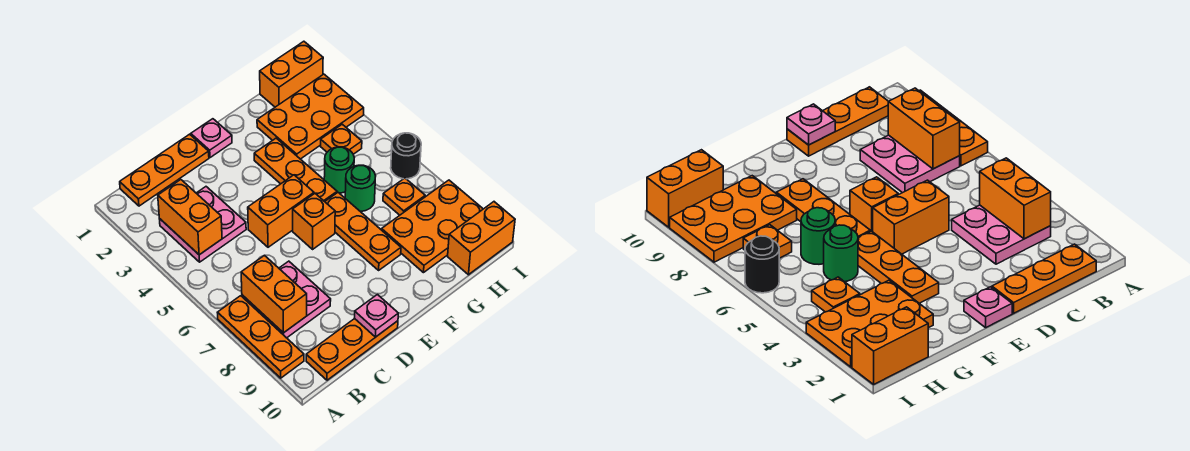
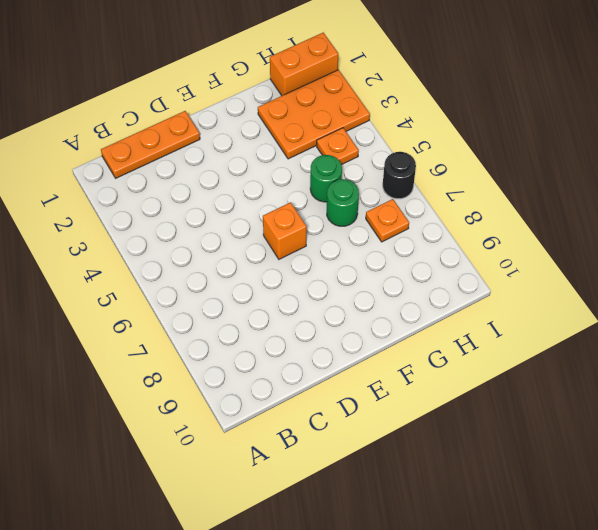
none -> orange plate A7:A9 level 1
none -> pink plate B3:C4 level 1
none -> pink plate B7:C8 level 1

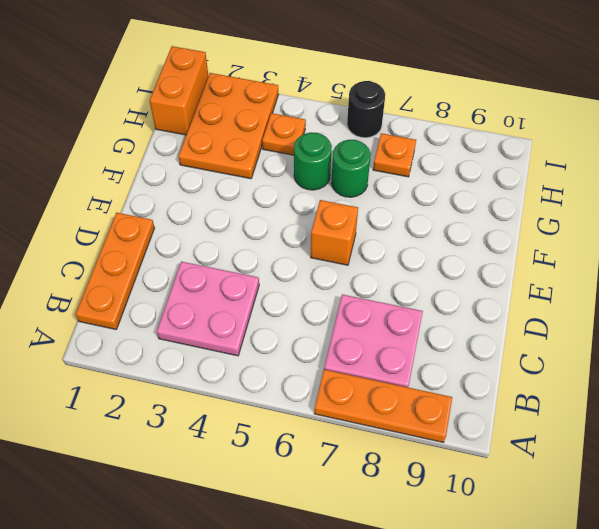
none -> orange plate B10:D10 level 1
none -> orange brick D5:E5 level 1
none -> pink plate E1 level 1

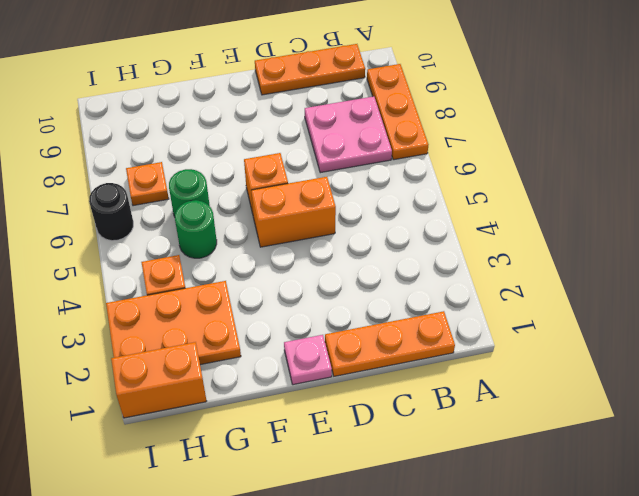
none -> pink plate B3:C4 level 1
none -> orange plate F3:F5 level 1
none -> orange plate F6:F8 level 1

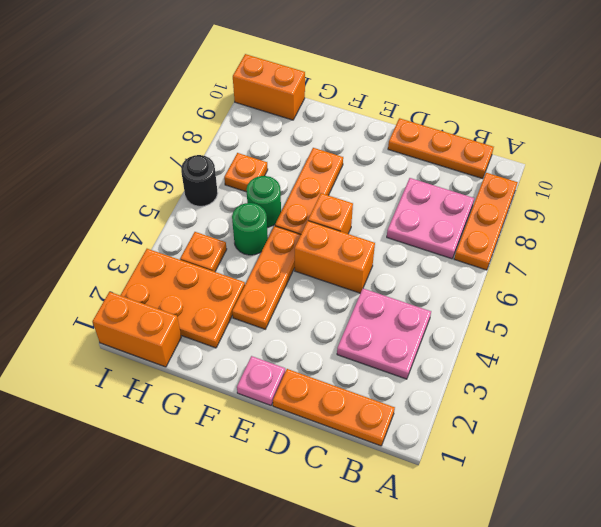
none -> orange plate G8:I9 level 1
none -> orange brick B3:B4 level 2
none -> orange brick B7:B8 level 2

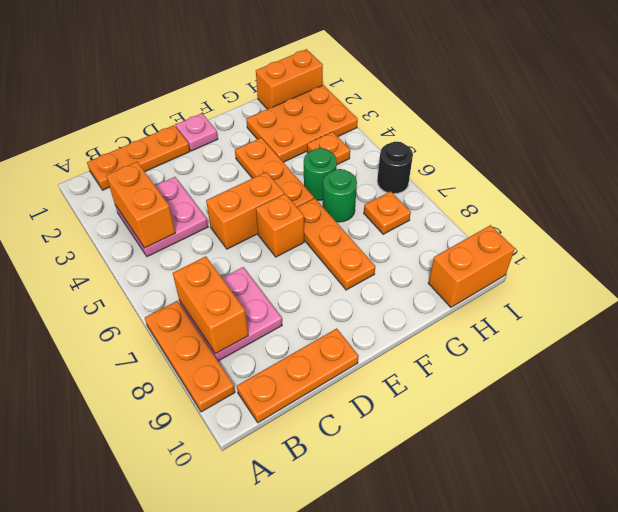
none -> orange plate G8:I9 level 1
none -> pink plate D10 level 2

